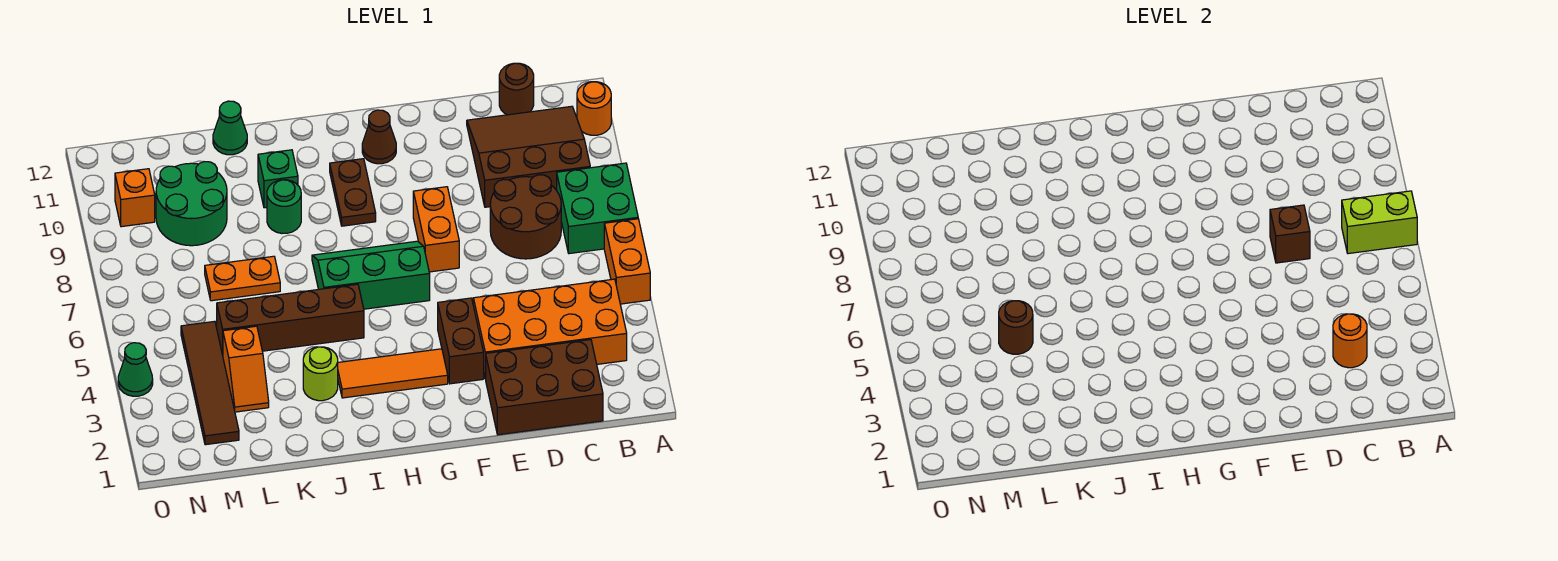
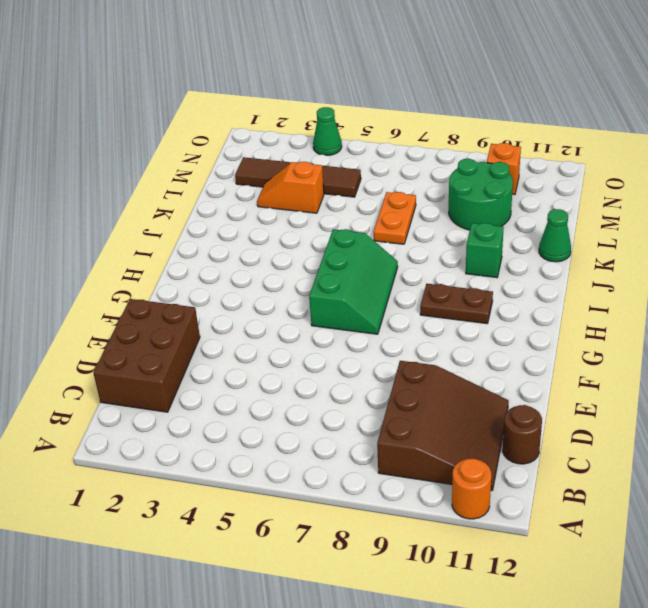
none -> orange brick A5:A6 level 1
none -> green brick A7:B8 level 1
none -> orange brick B3:E4 level 1

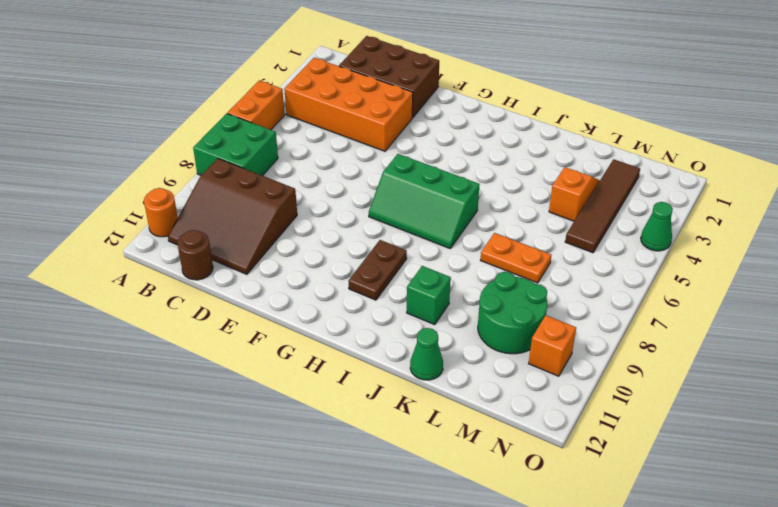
none -> brown round brick C7:D8 level 1
none -> brown brick F3:F4 level 1
none -> orange brick F7:F8 level 1

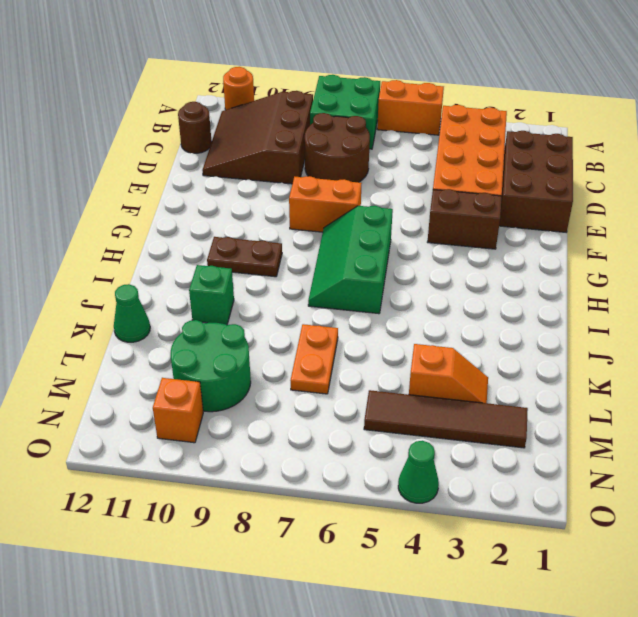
none -> orange tile G3:I3 level 1
none -> brown cone G11 level 1
none -> brown brick I5:L5 level 1

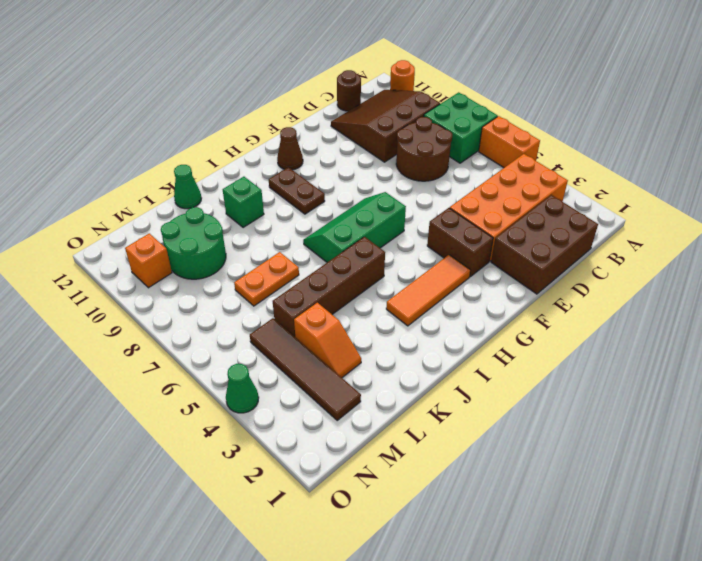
none -> orange brick F7:F8 level 1
none -> lime round brick J3 level 1
none -> green round brick J9 level 1

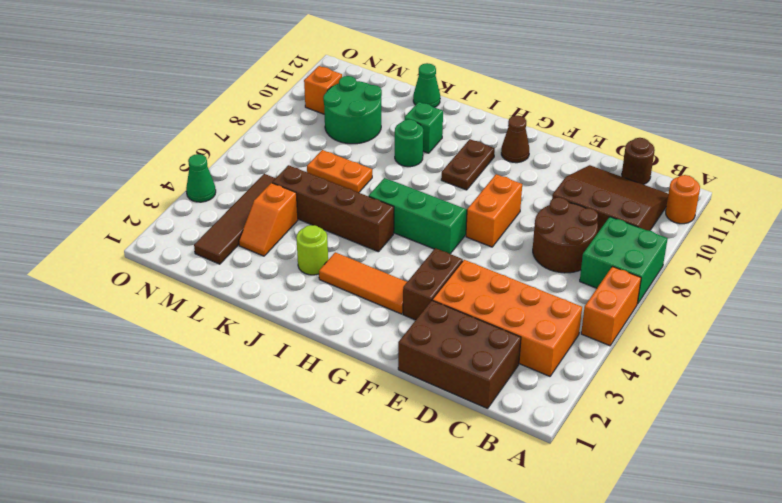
none -> lime brick A7:B7 level 2
none -> orange round brick C3 level 2
none -> brown brick D7 level 2

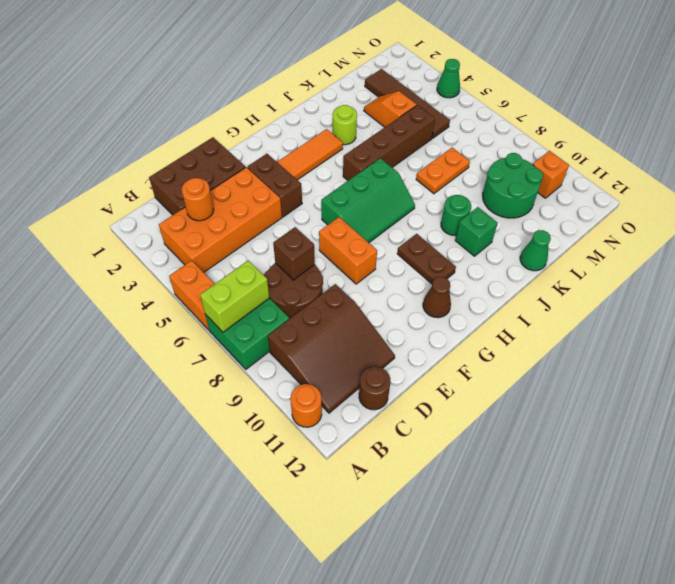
none -> brown round brick L5 level 2

